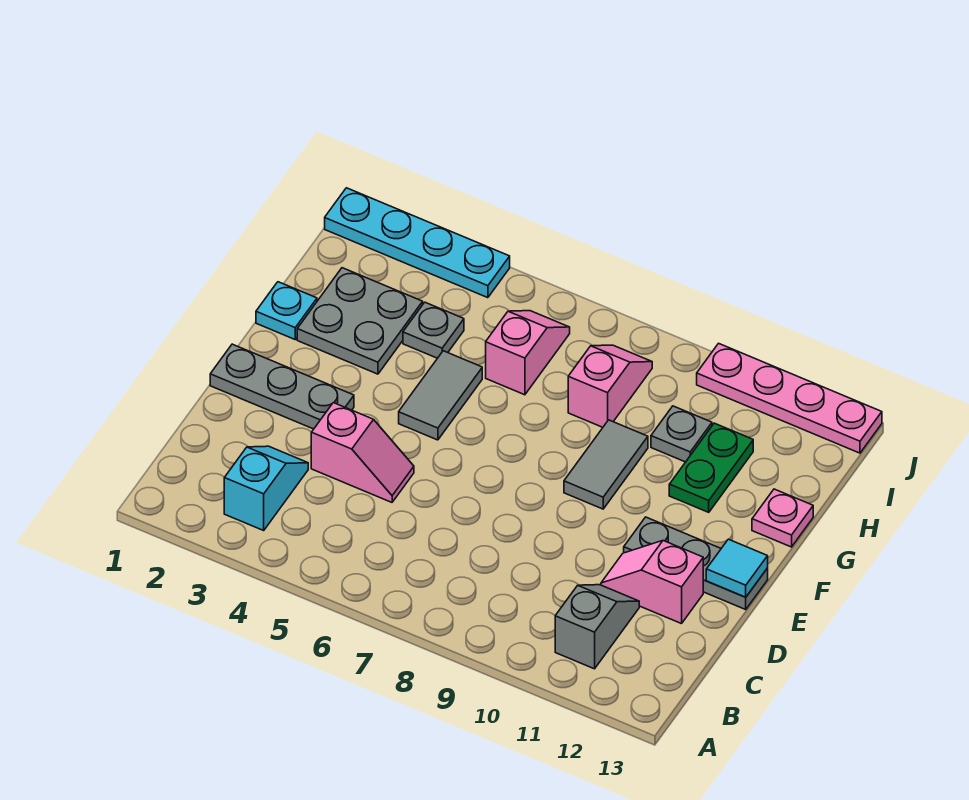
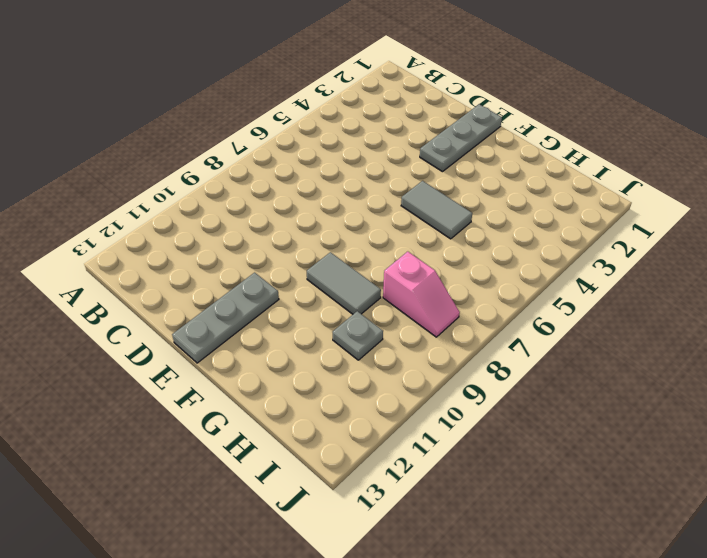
none -> cyan slope B3:C3 level 1 top B
none -> grey slope B11:C11 level 1 top B
none -> pink slope D4:D5 level 1 top 4

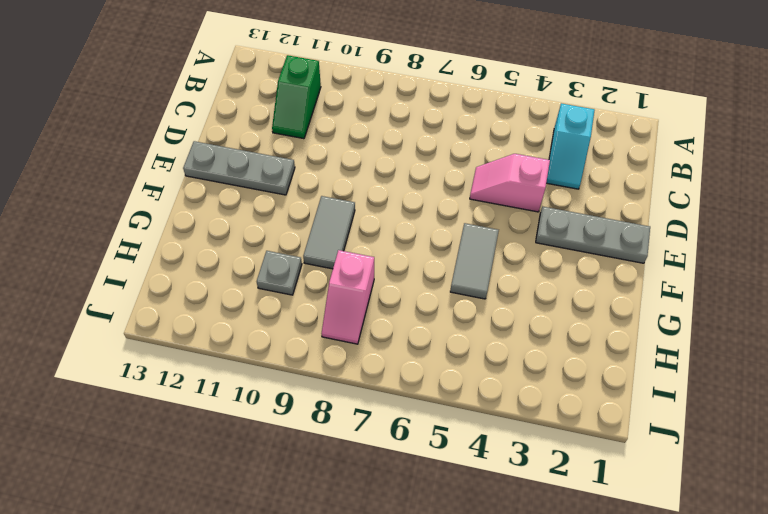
green slope B11:C11 level 1 top B -> grey slope B11:C11 level 1 top B
none -> pink slope D11:D12 level 1 top 12
none -> cyan plate G1 level 1
none -> grey plate G2:H3 level 1

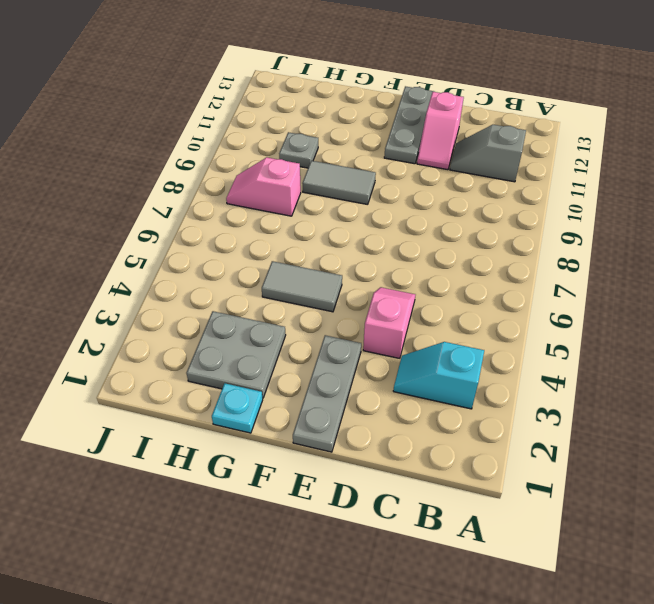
none -> green plate G11:H11 level 1
none -> pink plate G13 level 1
none -> grey plate H4 level 1

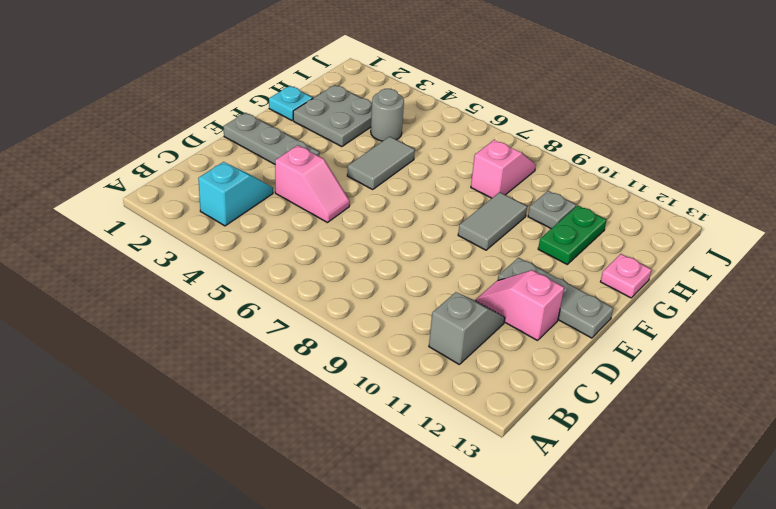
grey round brick H4 level 1 -> grey plate H4 level 1
none -> pink slope H6:I6 level 1 top H
none -> cyan plate J1:J4 level 1
none -> pink plate J10:J13 level 1

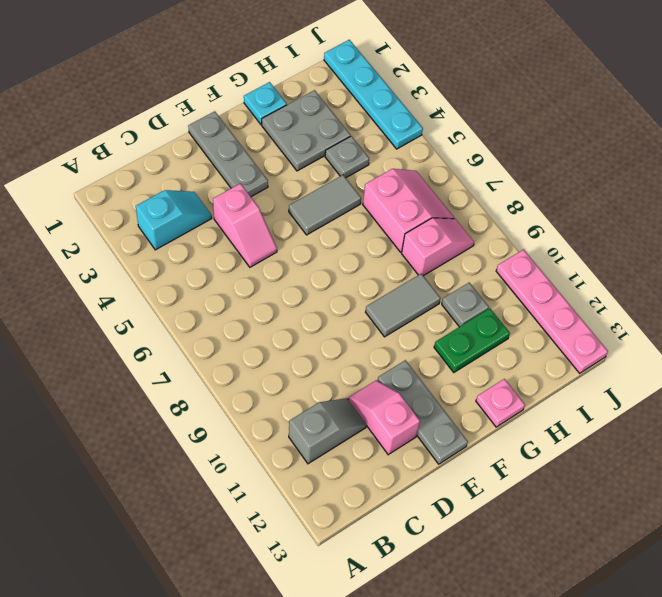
pink slope H6:I7 level 1 top H -> pink slope H6:I6 level 1 top H
none -> cyan tile E13 level 2

